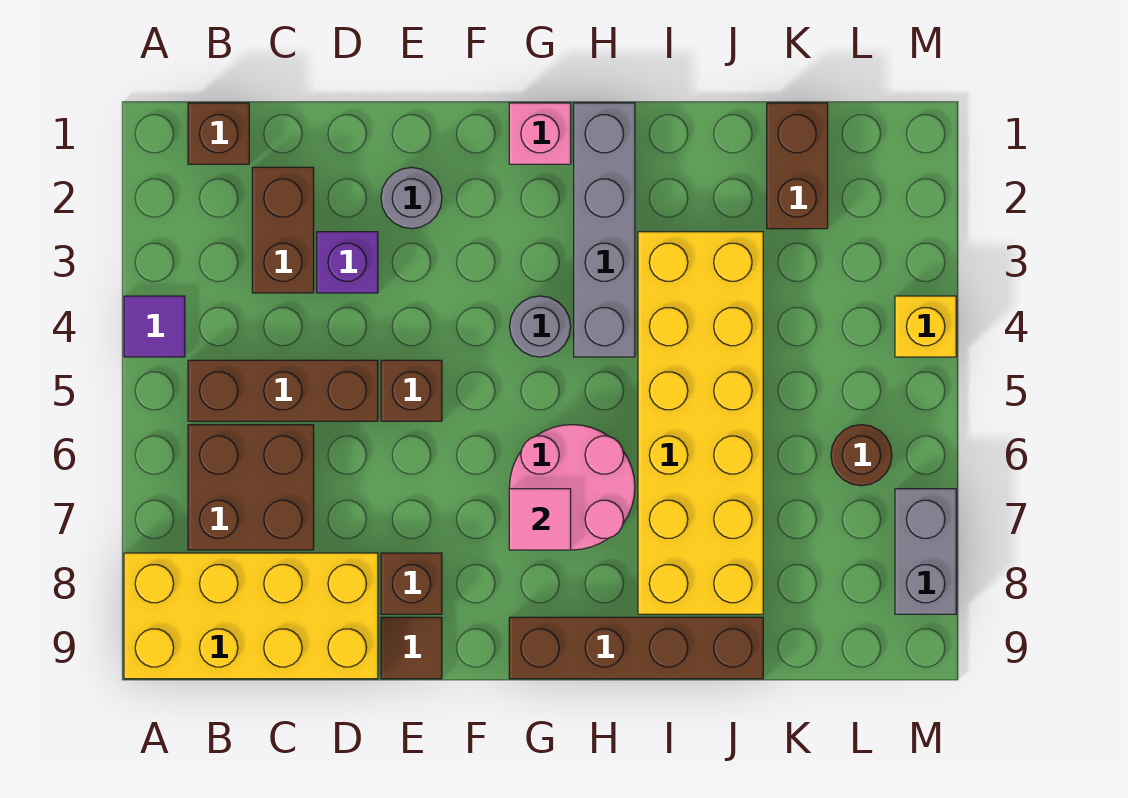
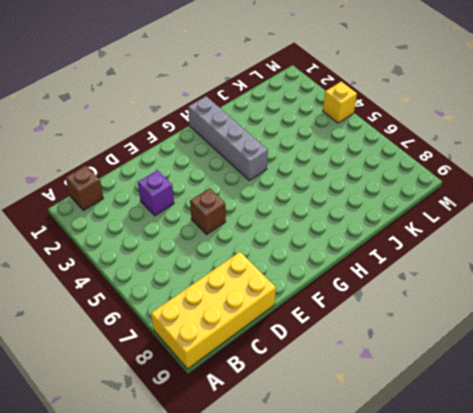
none -> purple tile A4 level 1
none -> brown brick B5:D5 level 1
none -> brown brick B6:C7 level 1

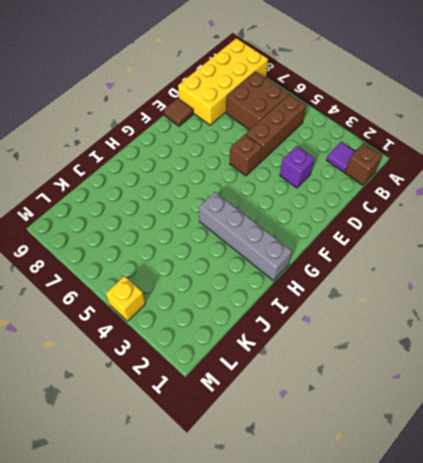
purple tile B2 level 1 -> purple tile A4 level 1
none -> brown brick C2:C3 level 1
none -> grey round brick E2 level 1
none -> brown brick E8 level 1

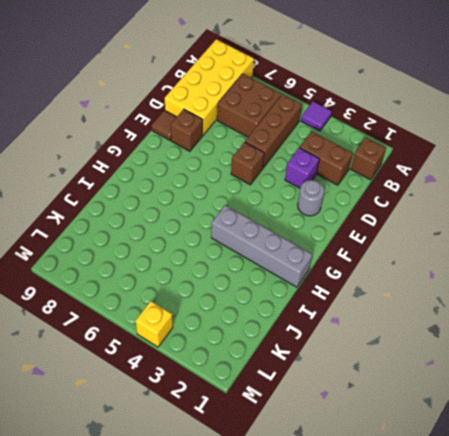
none -> pink brick G1 level 1
none -> grey round brick G4 level 1
none -> pink round brick G6:H7 level 1

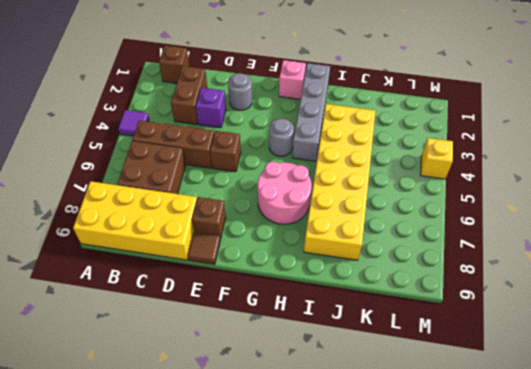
none -> brown brick G9:J9 level 1
none -> brown brick K1:K2 level 1
none -> brown round brick L6 level 1

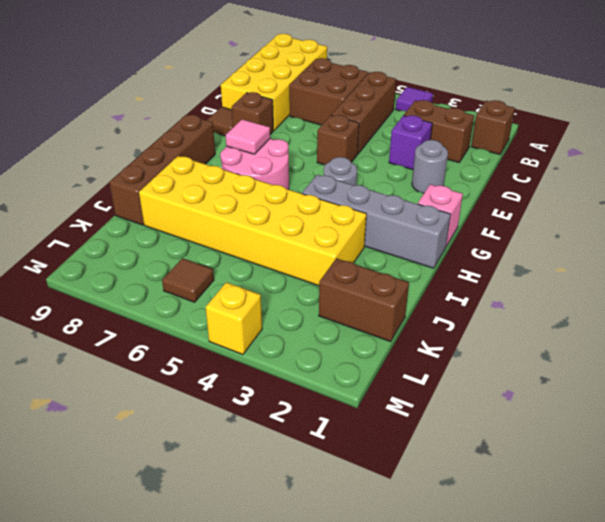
brown tile L6 level 1 -> brown round brick L6 level 1
none -> grey brick M7:M8 level 1

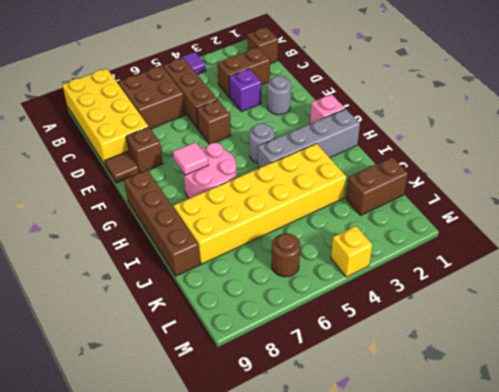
none -> grey brick M7:M8 level 1

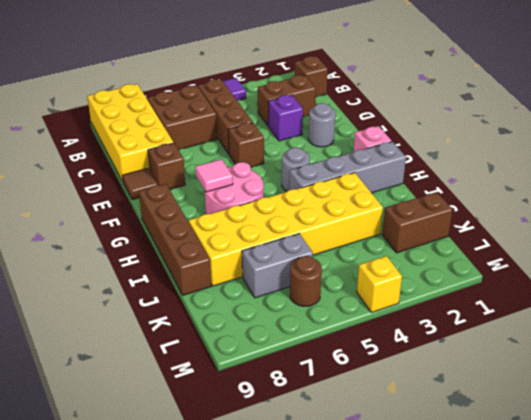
grey brick K6:K7 level 1 -> grey brick M7:M8 level 1

